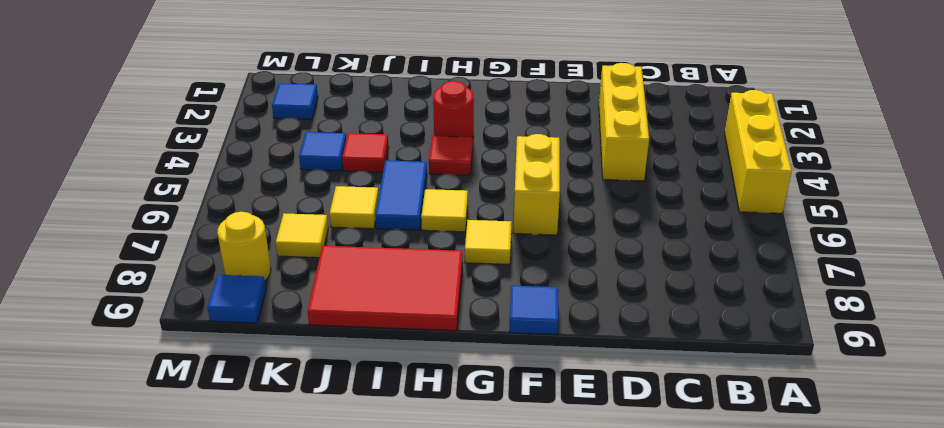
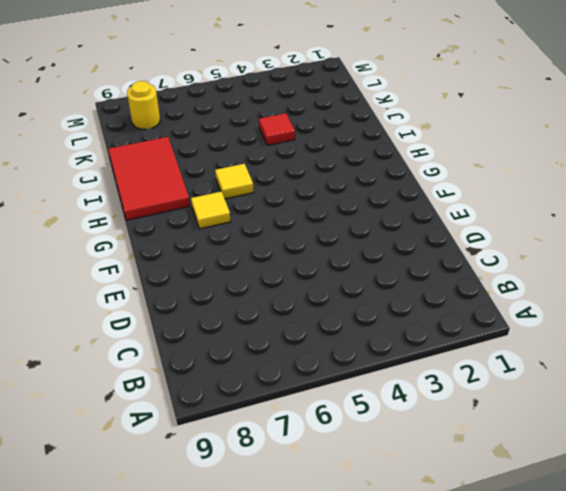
none -> yellow brick A3:A5 level 1
none -> yellow brick D2:D4 level 1
none -> yellow brick F5:F6 level 1

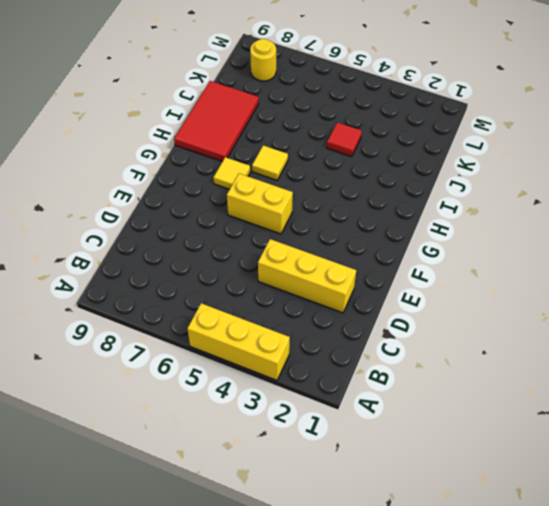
none -> blue tile F9 level 1
none -> red round brick H3 level 1
none -> red tile H4 level 1

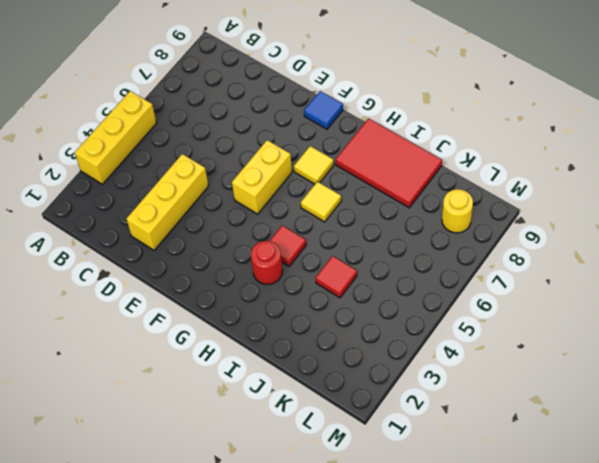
none -> blue tile I5:I6 level 1
none -> yellow tile J6 level 1
none -> blue tile K4 level 1

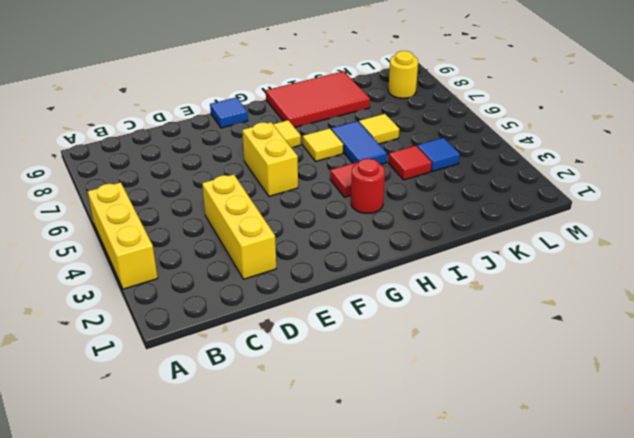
none -> yellow tile K7 level 1
none -> blue tile L2 level 1
none -> blue tile L9 level 1

